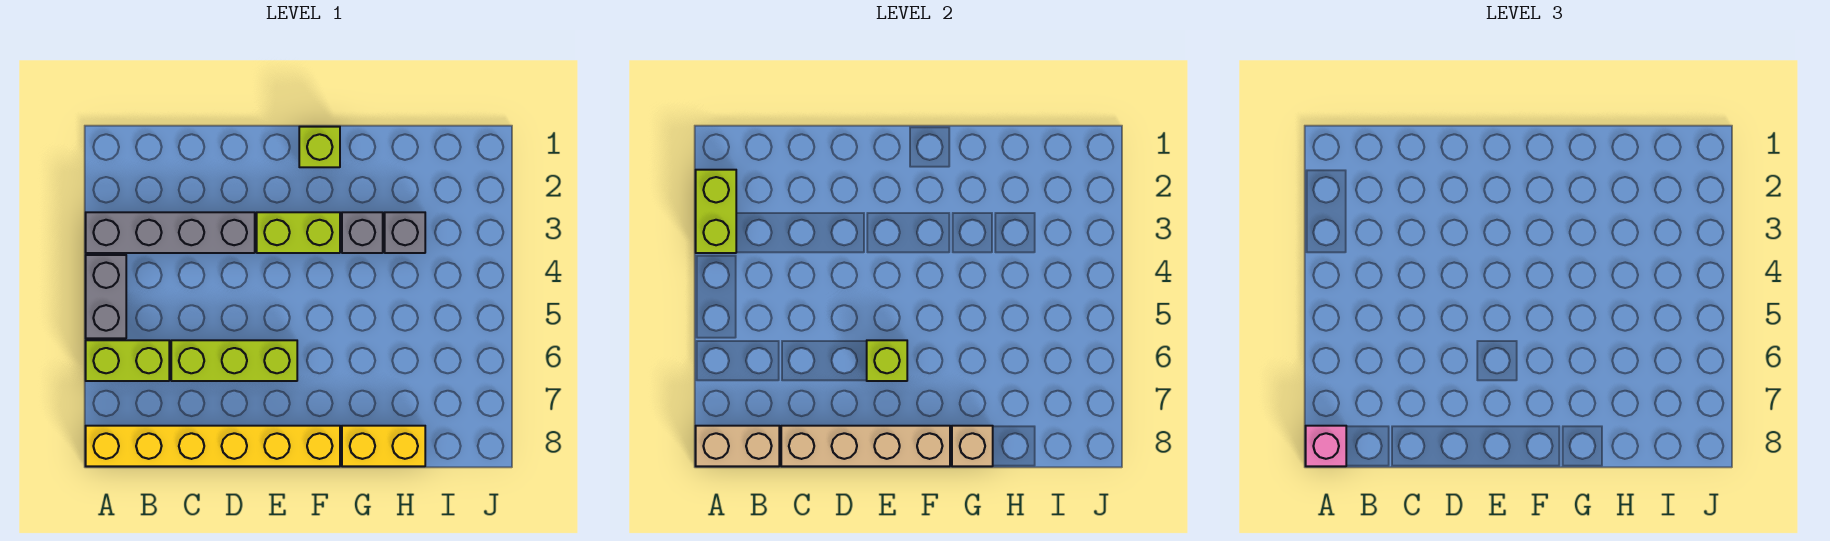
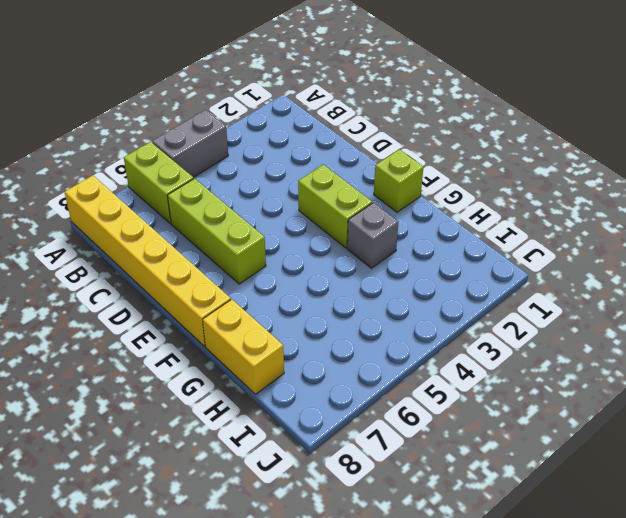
none -> grey brick A3:D3 level 1
none -> grey brick H3 level 1
none -> lime brick A2:A3 level 2

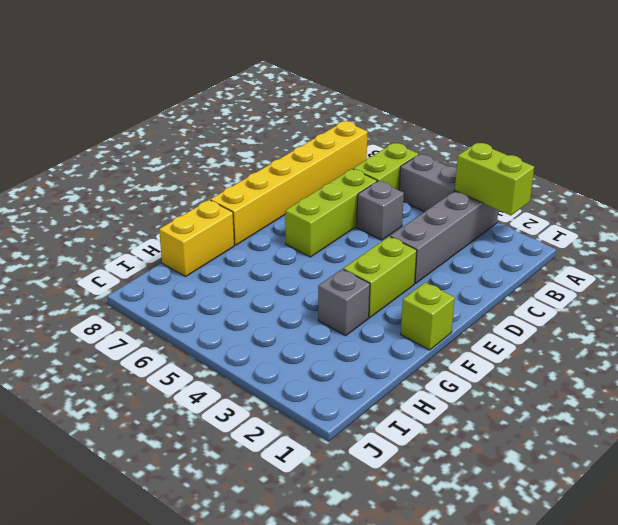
grey brick C5 level 1 -> grey brick H3 level 1
none -> tan brick A8:B8 level 2
none -> tan brick C8:F8 level 2
none -> lime brick E6 level 2

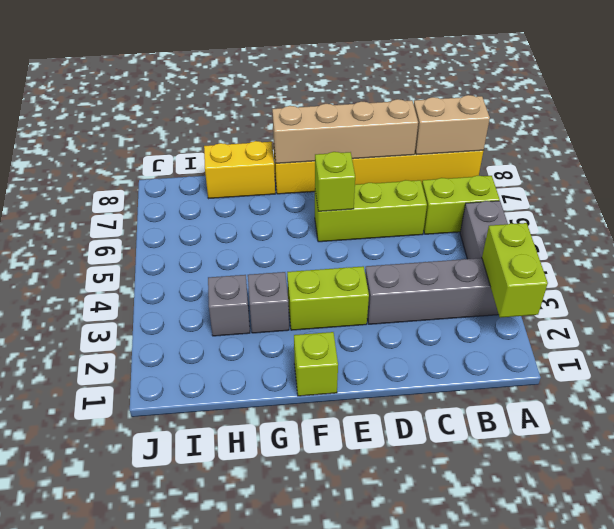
none -> tan brick G8 level 2
none -> pink brick A8 level 3

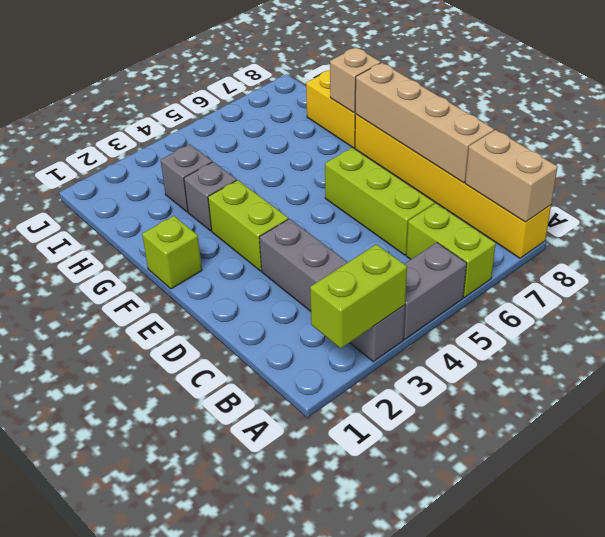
none -> lime brick E6 level 2
none -> pink brick A8 level 3

